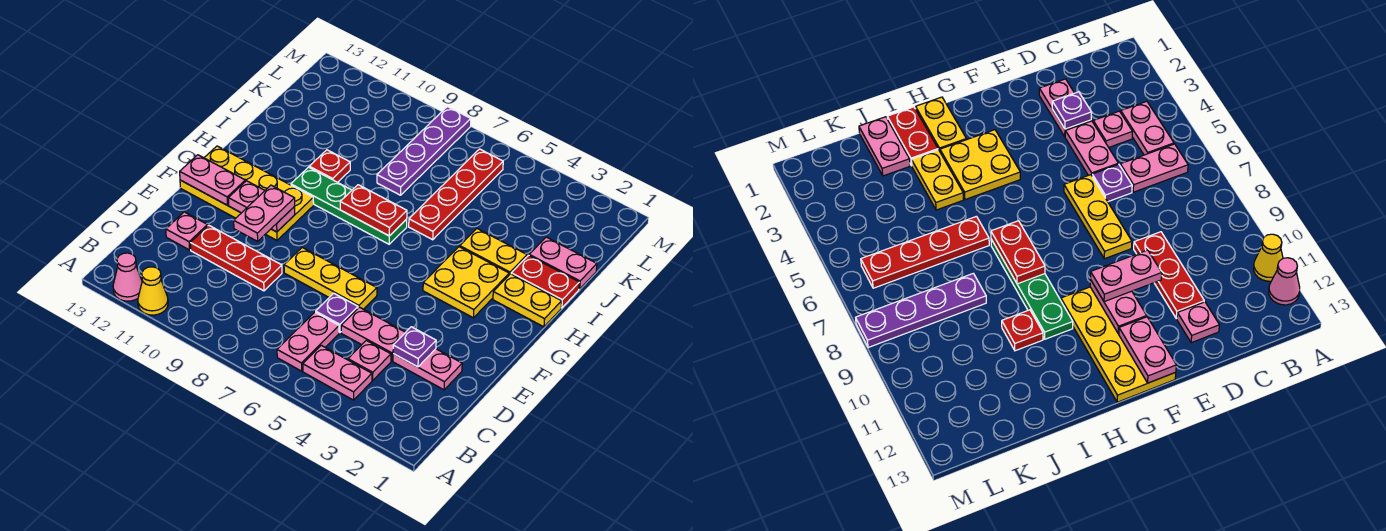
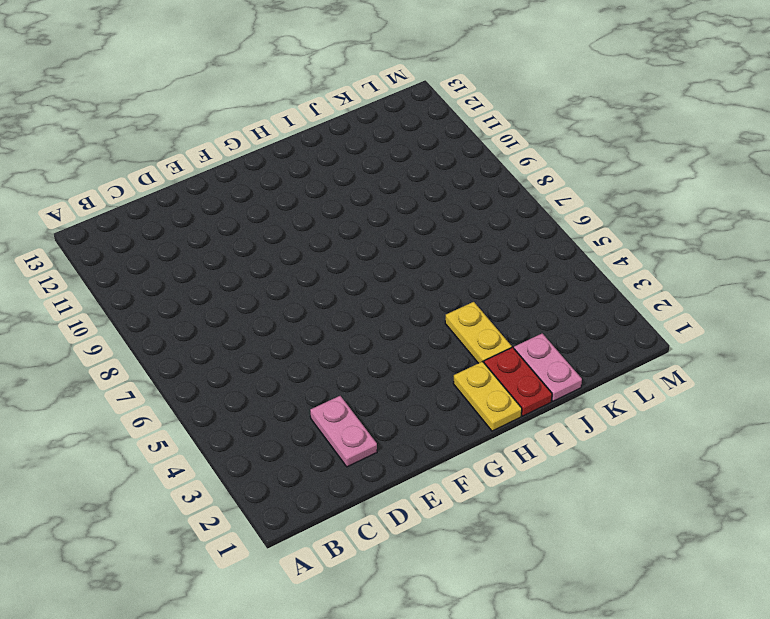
none -> yellow cone A11 level 1
none -> pink cone A12 level 1
none -> pink plate B4:B5 level 1

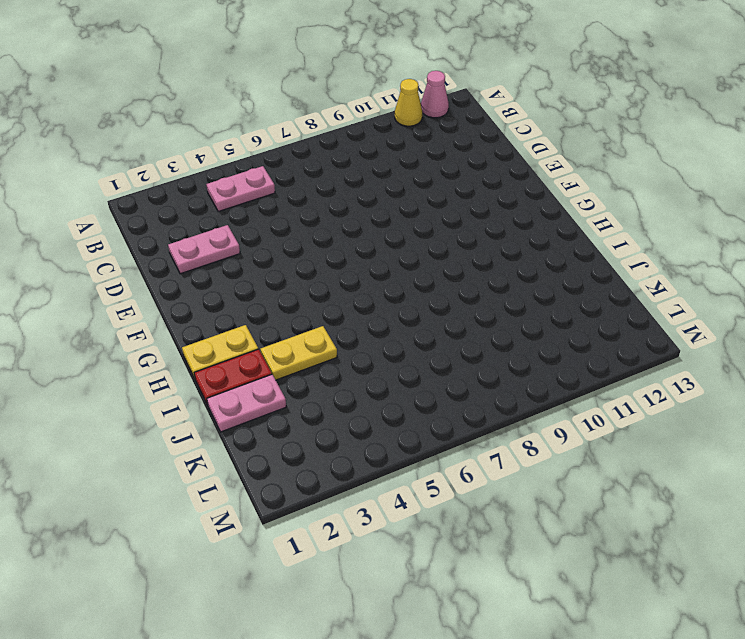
none -> pink plate B6:C6 level 1
none -> pink plate C4 level 1
none -> pink plate D4:D5 level 1

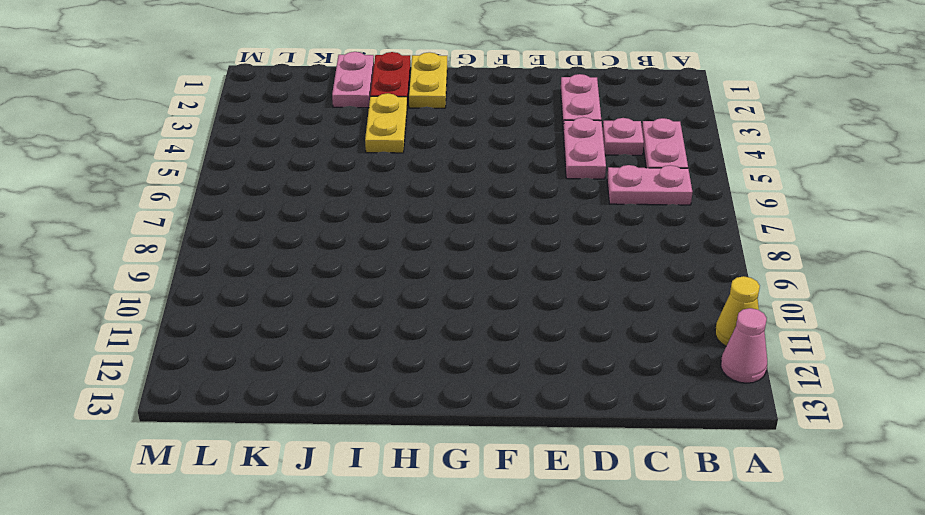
none -> purple plate D6 level 1
none -> red plate D9:D11 level 1
none -> pink plate D12 level 1

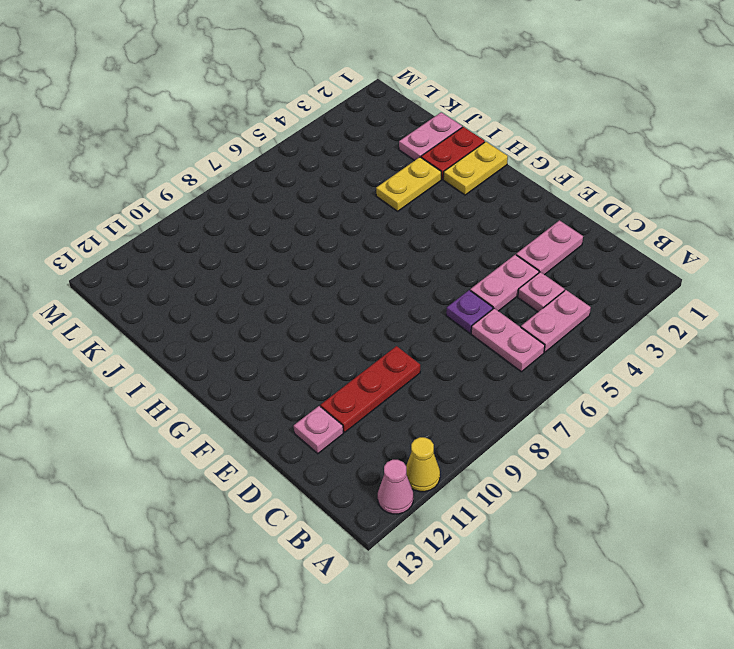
none -> yellow plate E6:E8 level 1
none -> yellow plate F10:G13 level 1
none -> yellow plate G3:H4 level 1

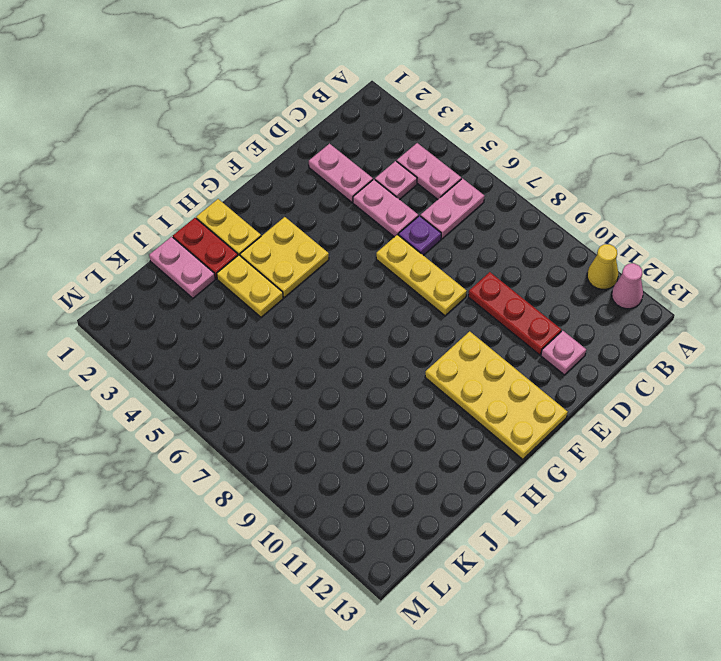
none -> green plate H7:H10 level 1
none -> red plate I6:L6 level 1
none -> red plate I10 level 1

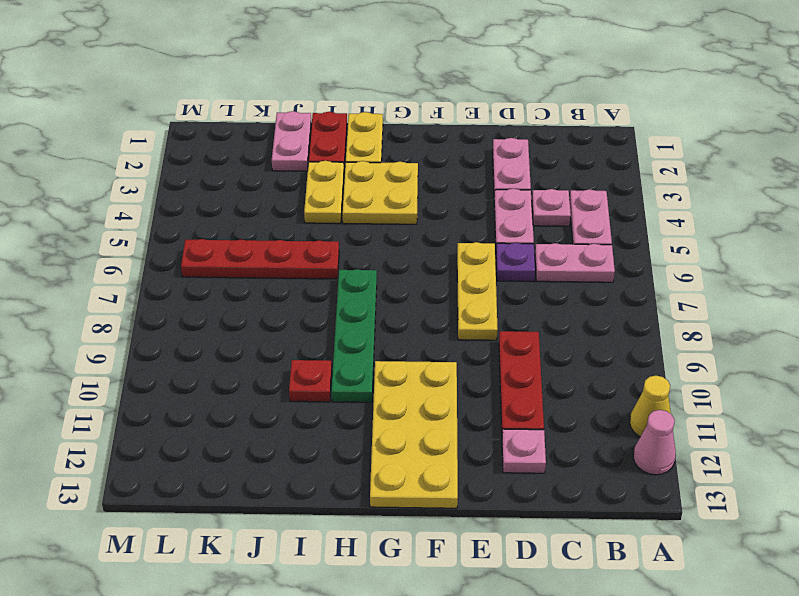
none -> purple plate J8:M8 level 1
none -> purple plate D3 level 2
none -> pink plate F10:F11 level 2

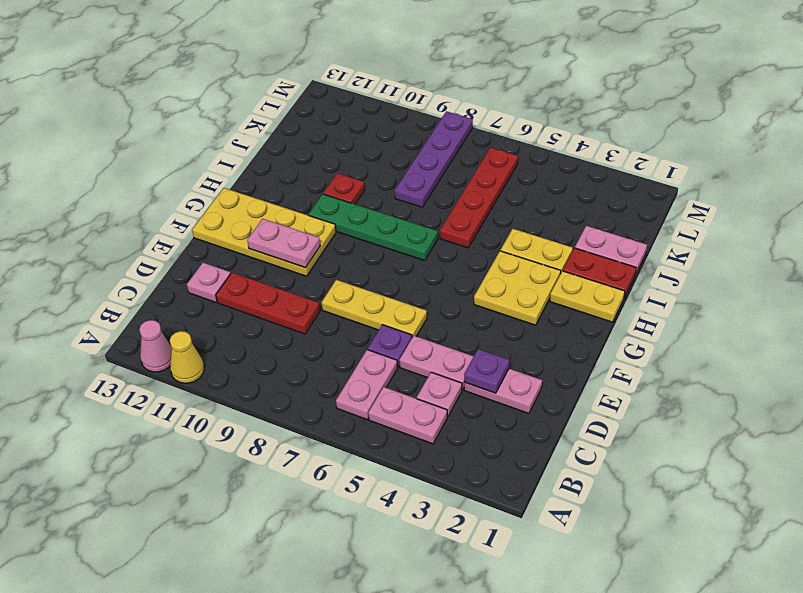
none -> pink plate F12:F13 level 2
none -> red plate H7:H8 level 2
none -> pink plate E10:F10 level 3

